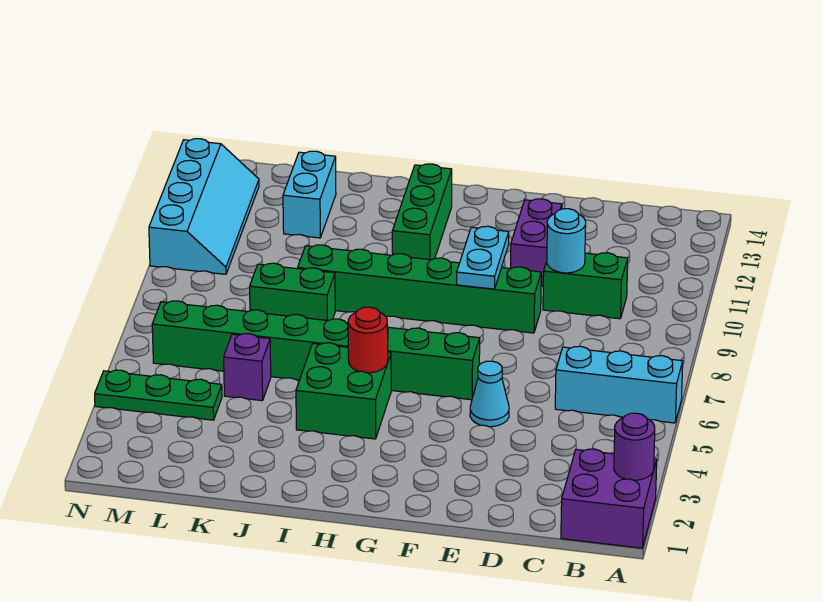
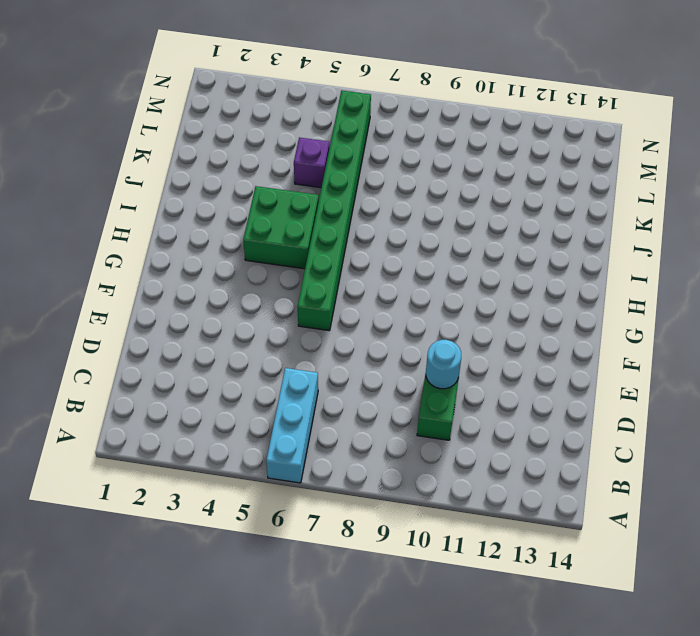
none -> purple brick A1:B2 level 1
none -> cyan cone E5 level 1
none -> green brick E9:J9 level 1

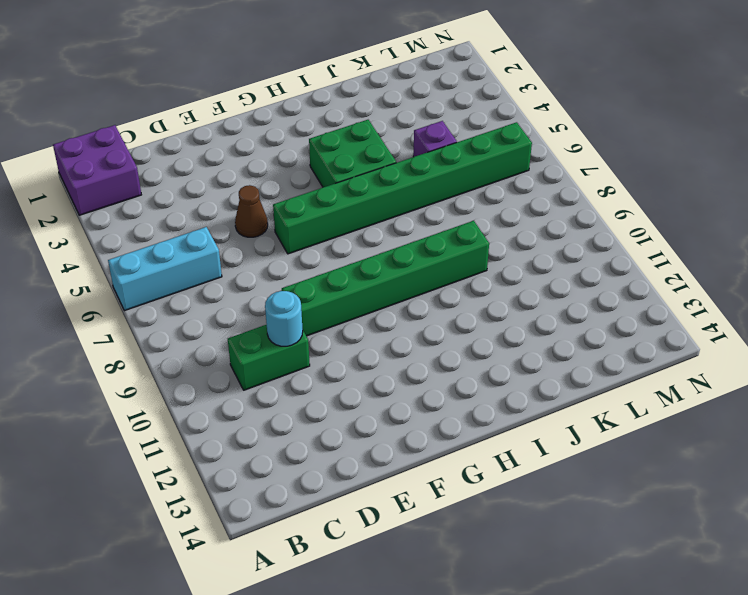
brown cone E5 level 1 -> cyan cone E5 level 1
none -> purple brick E11:E12 level 1
none -> green brick H11:H13 level 1
none -> green brick J8:K8 level 1

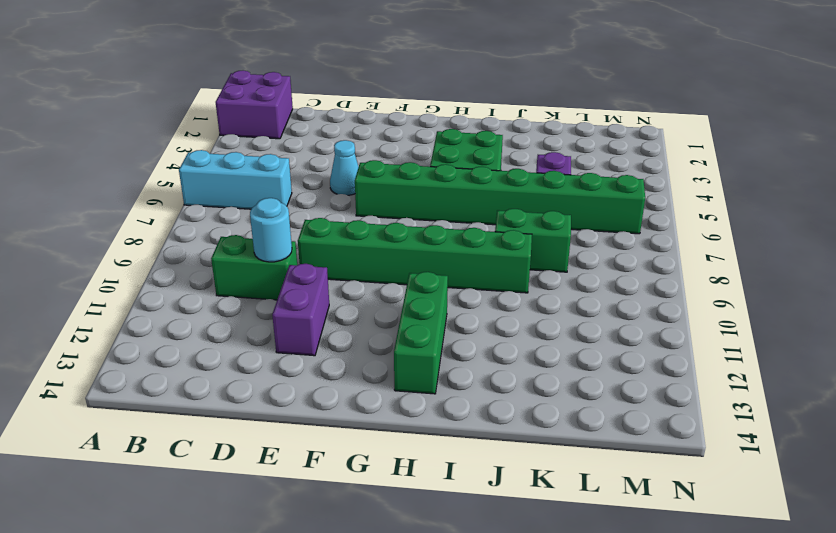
none -> cyan brick K12:K13 level 1
none -> green plate L4:N4 level 1
none -> cyan slope M10:N13 level 1 top N

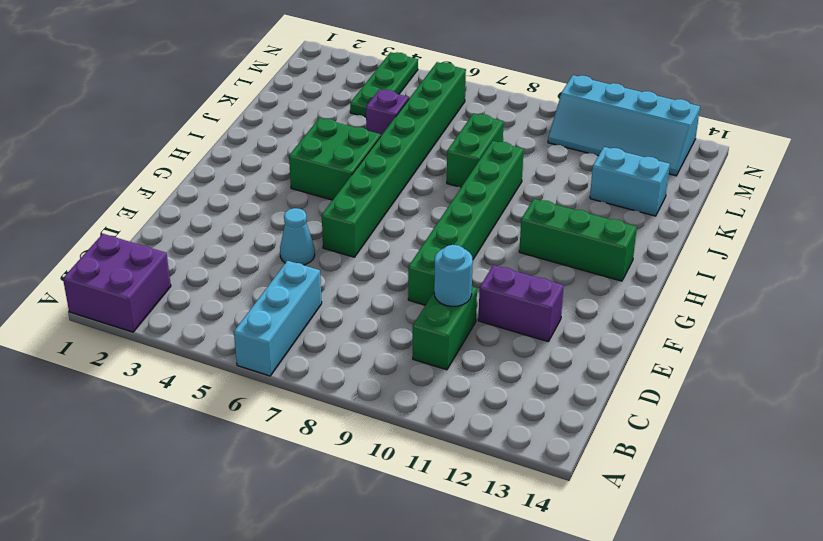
none -> purple round brick A2 level 2
none -> cyan plate F9:F10 level 2
none -> red round brick H5 level 2

